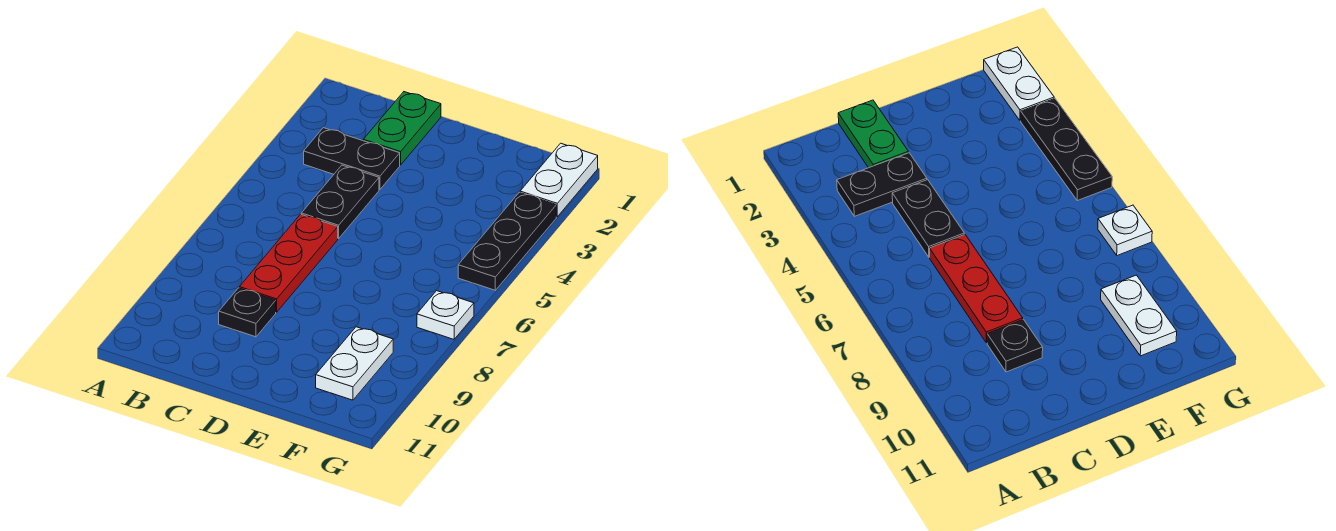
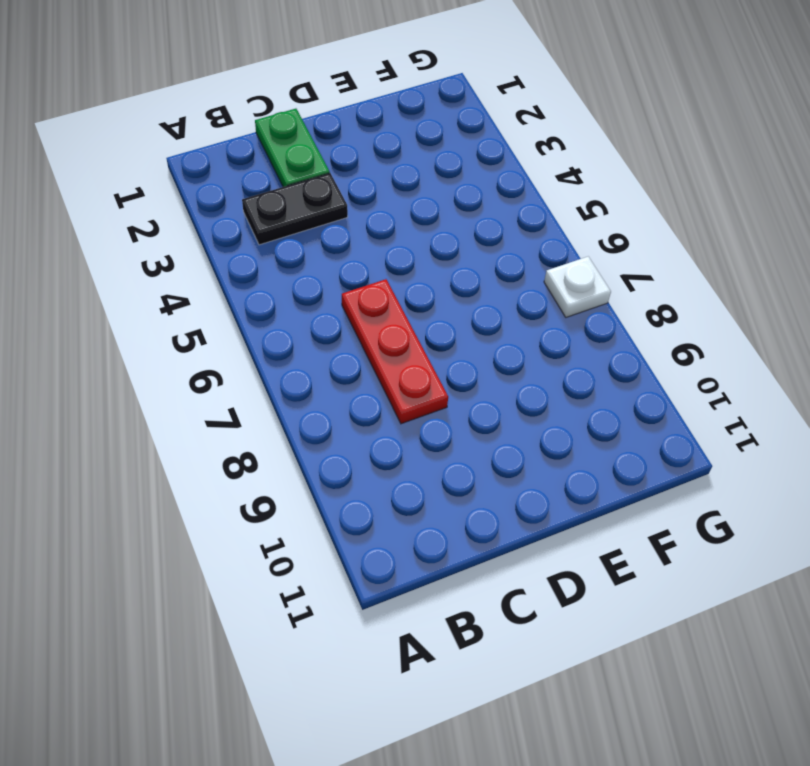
none -> black plate C4:C5 level 1
none -> black plate C9 level 1

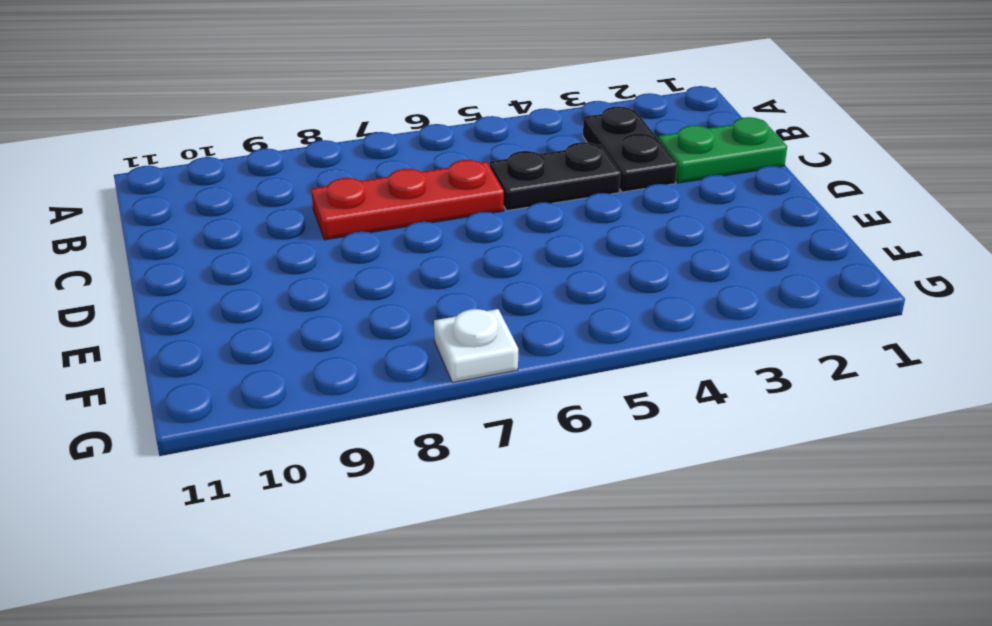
none -> black plate C9 level 1
none -> white plate F9:F10 level 1

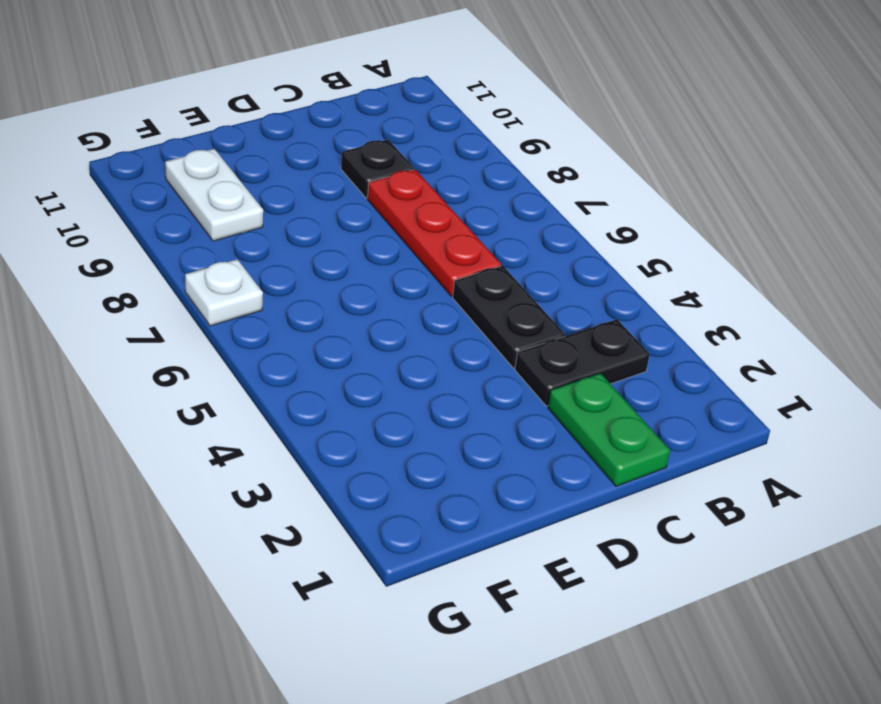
none -> white plate G1:G2 level 1
none -> black plate G3:G5 level 1

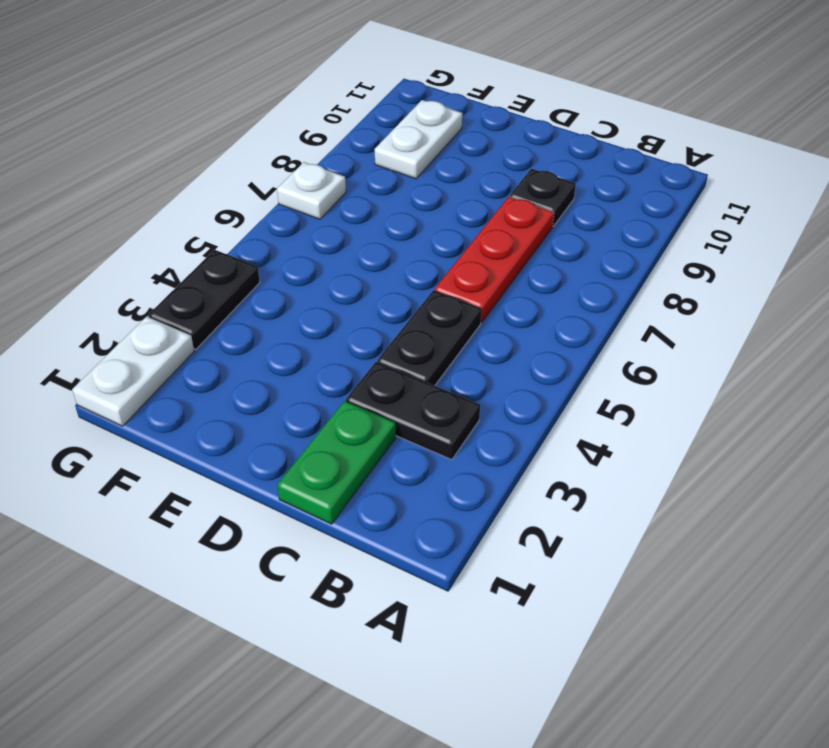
black plate G3:G4 level 1 -> black plate G3:G5 level 1

